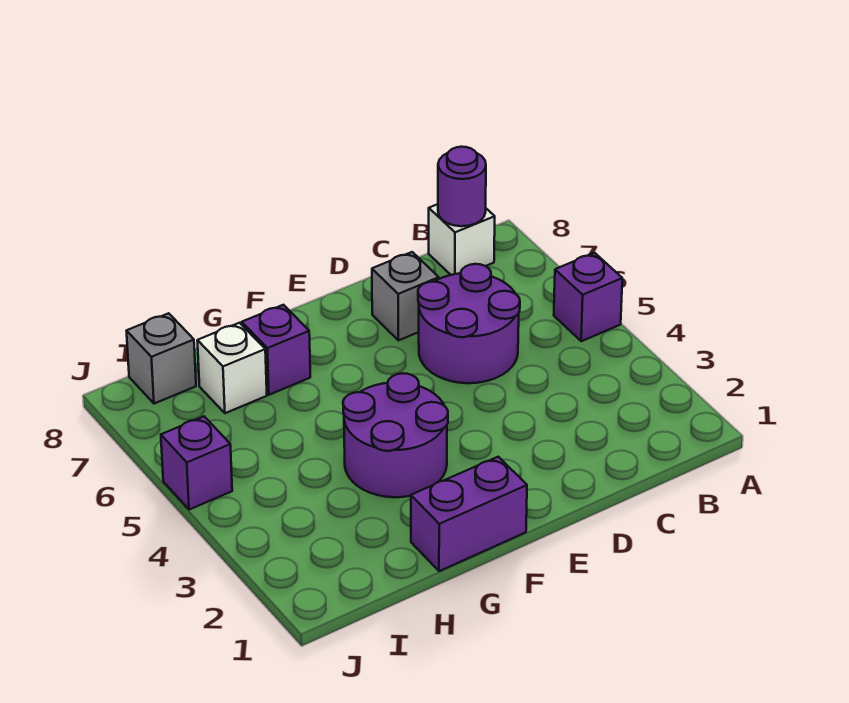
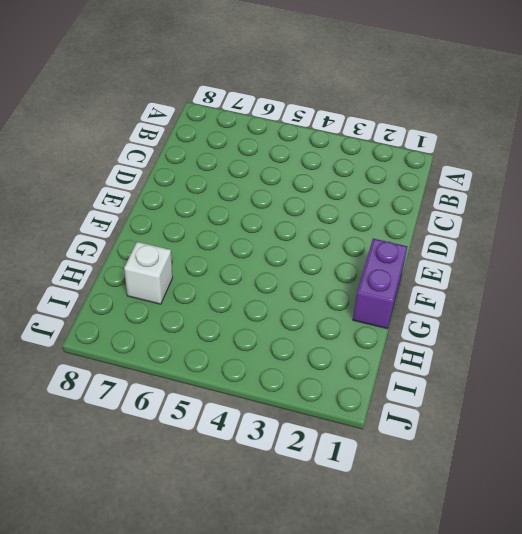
none -> purple brick A5 level 1
none -> white brick B8 level 1

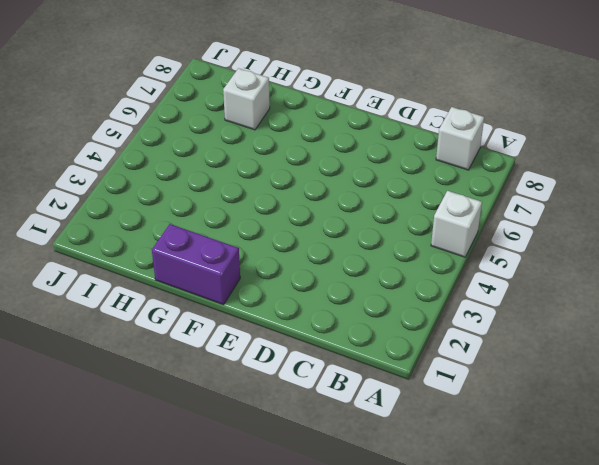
white brick A5 level 1 -> purple brick A5 level 1
none -> purple round brick C5:D6 level 1
none -> grey brick D7 level 1

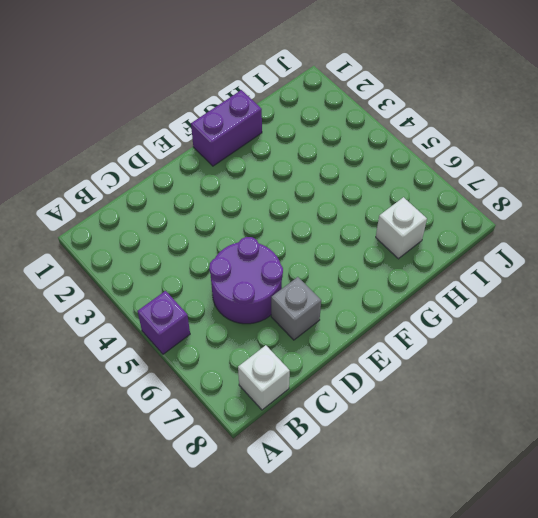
none -> purple round brick F3:G4 level 1
none -> purple brick G7 level 1

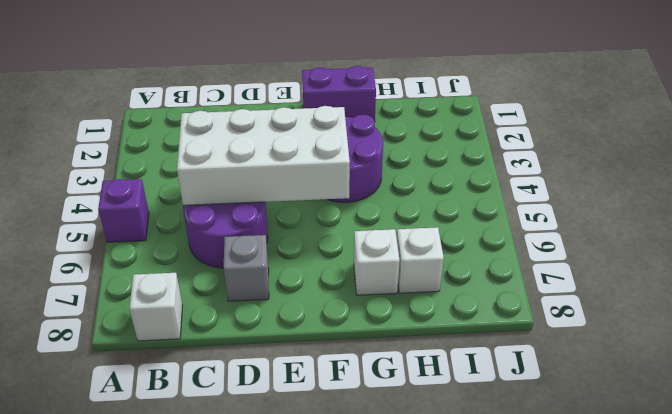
white brick C4:F5 level 2 -> none
white brick G7 level 1 -> purple brick G7 level 1
none -> grey brick I8 level 1
none -> purple brick J5 level 1

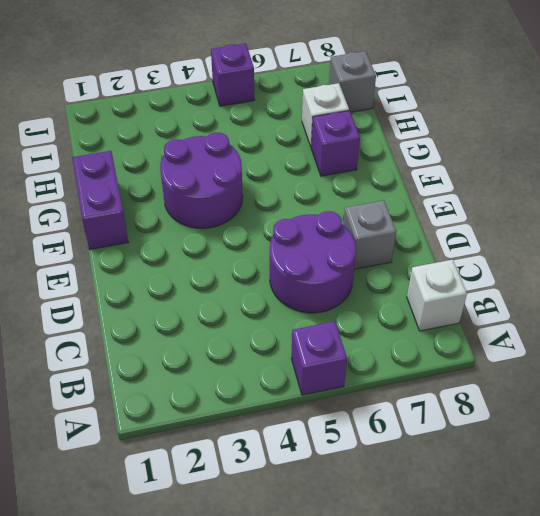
none -> purple round brick B8 level 2

